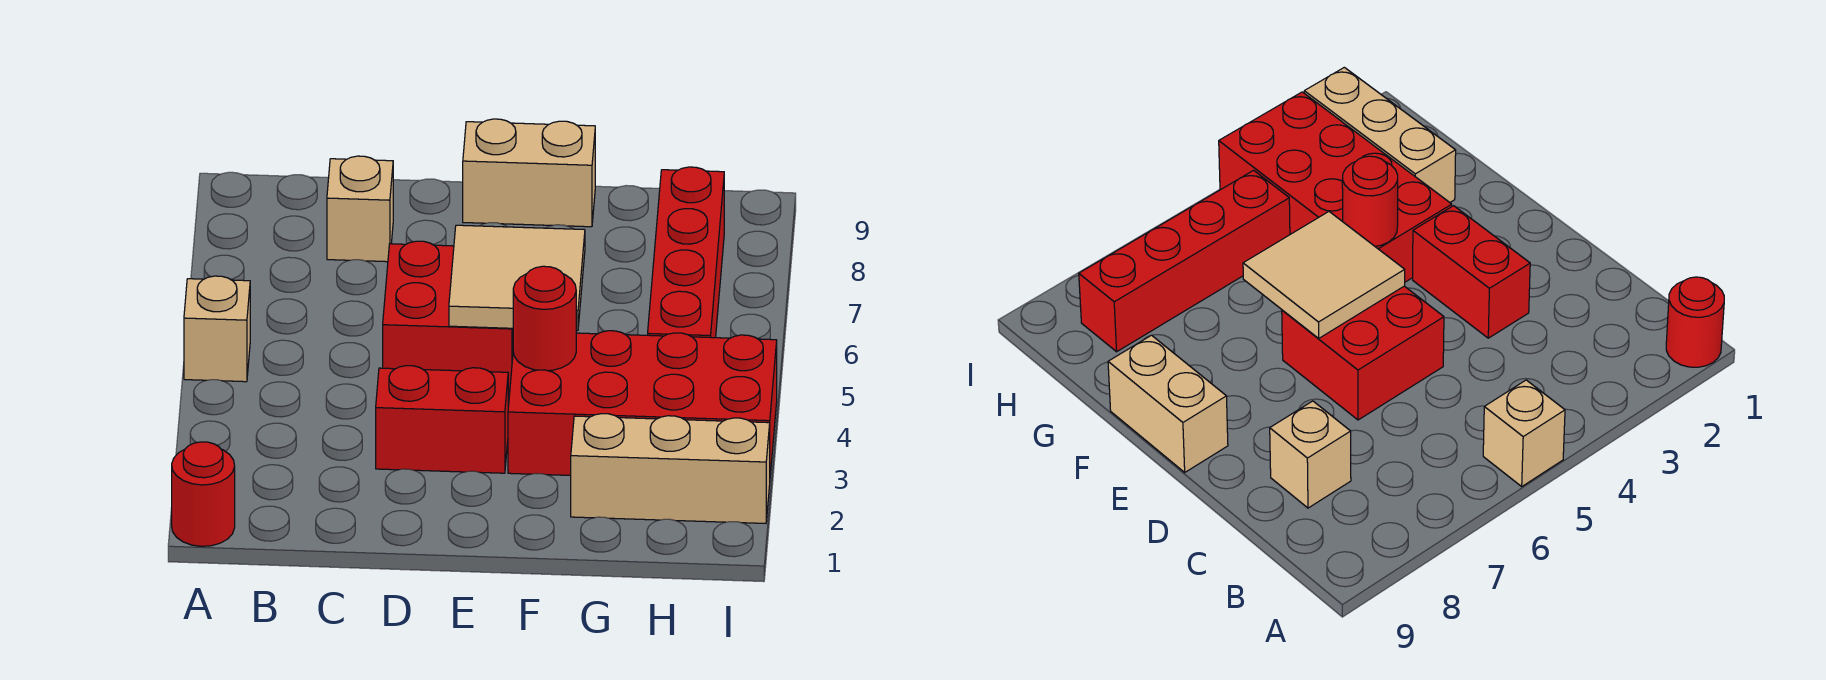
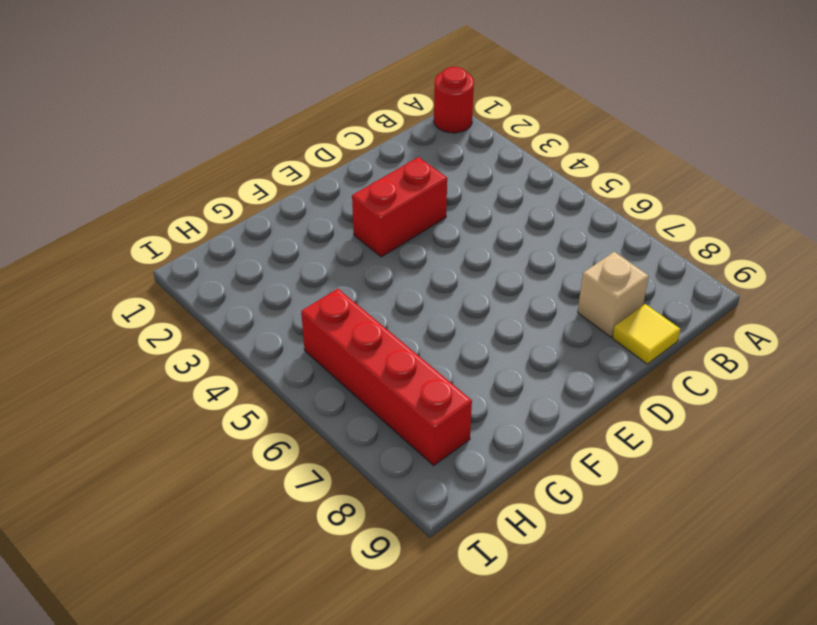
yellow tile C9 level 1 -> none
none -> tan brick A5 level 1
none -> red brick D5:E6 level 1

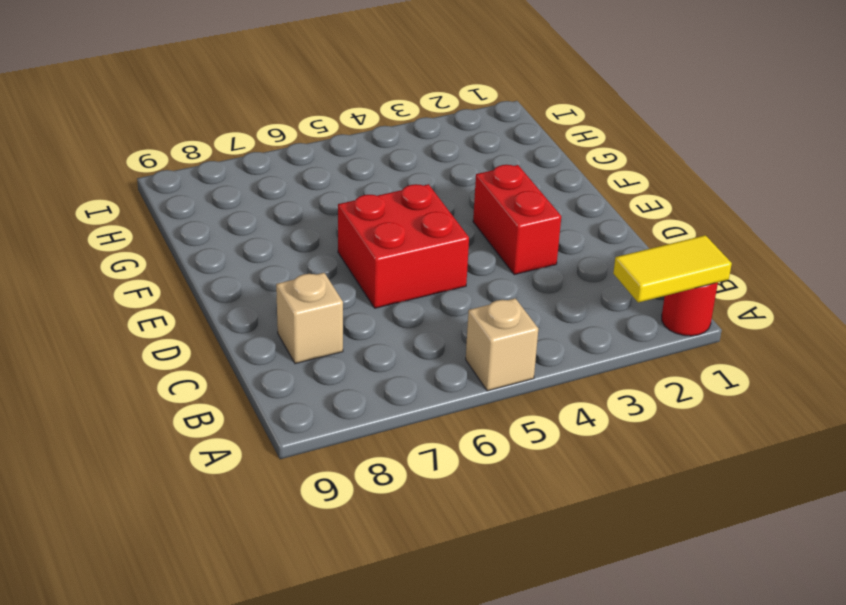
yellow tile A1:A2 level 2 -> none
none -> tan brick E9:F9 level 1
none -> red brick F3:I4 level 1

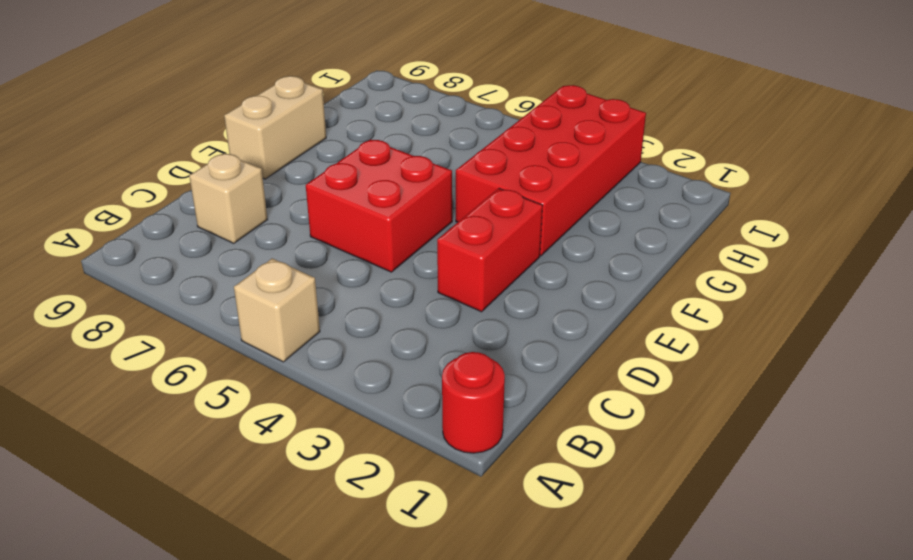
none -> tan brick G2:I2 level 1
none -> red brick H5:H8 level 1

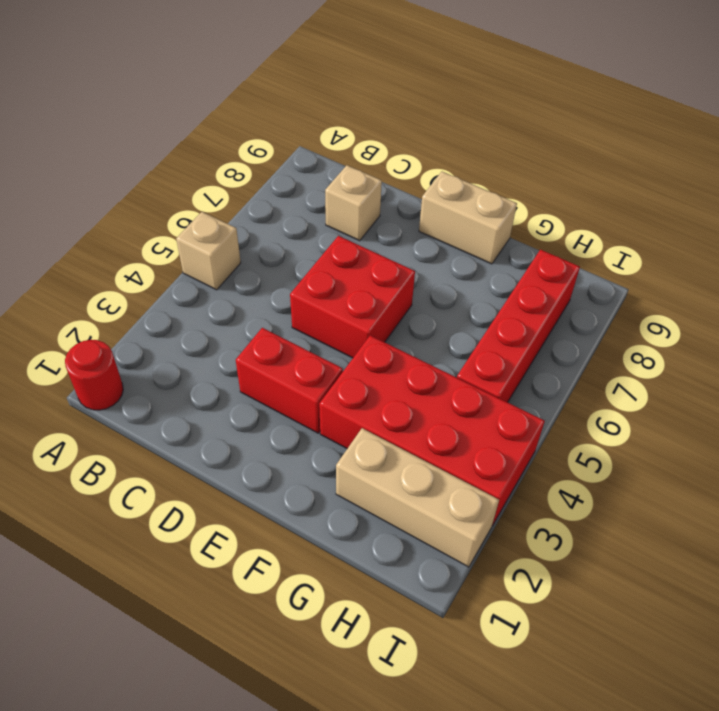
none -> tan tile E5:F6 level 2
none -> red round brick F4 level 2

